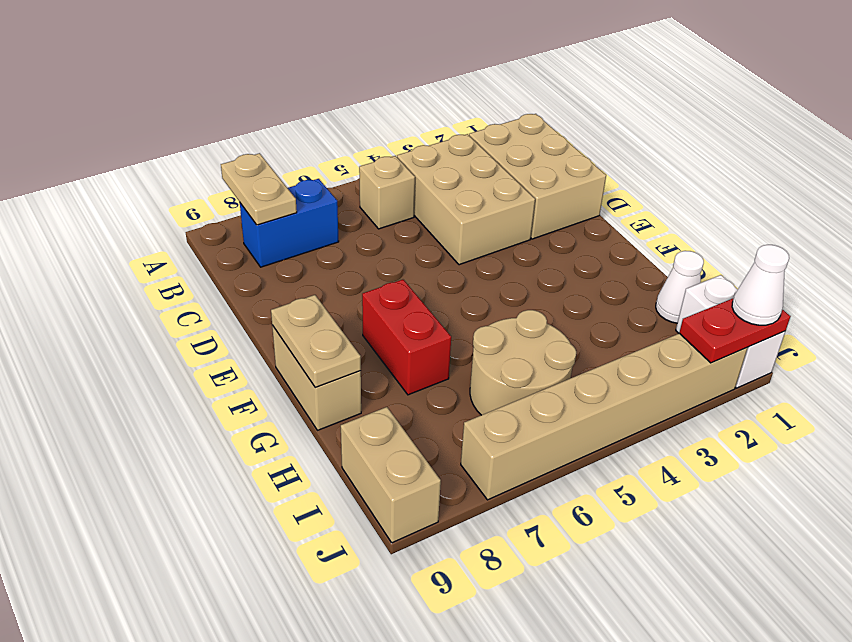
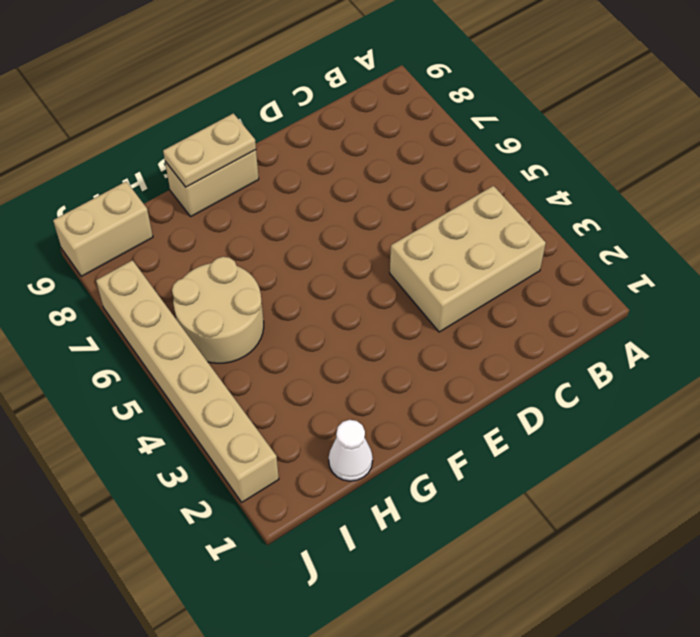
none -> tan brick B1:D2 level 1
none -> tan brick B5 level 1
none -> blue brick B7:B8 level 1

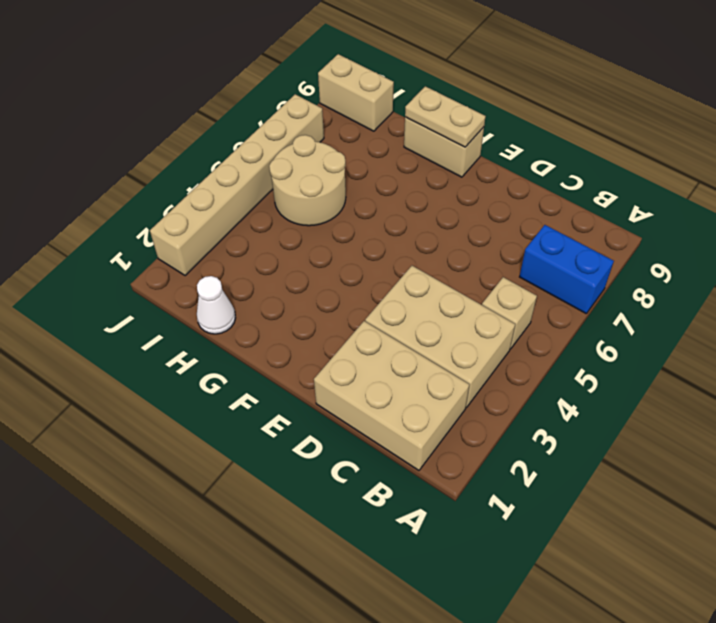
blue brick A7:B7 level 1 -> blue brick B7:B8 level 1
none -> red brick F7:G7 level 1
none -> white brick I1:J1 level 1
none -> tan plate A8:B8 level 2

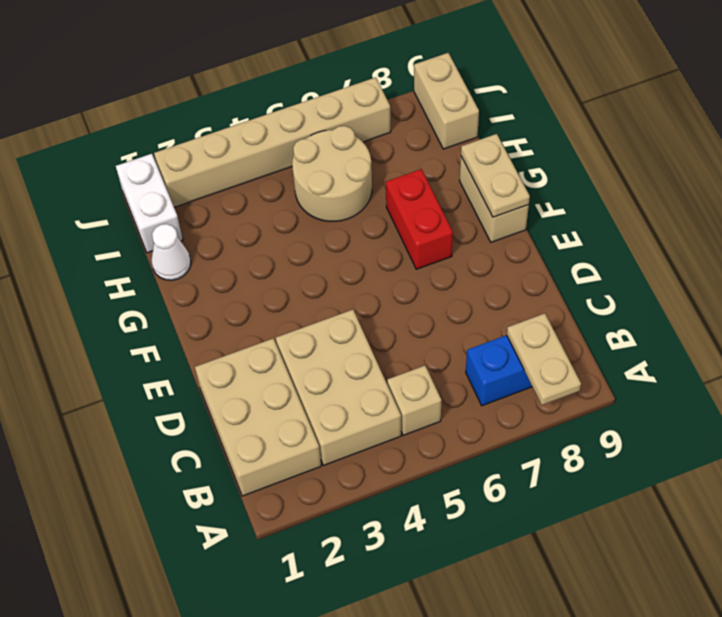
none -> red plate J1:J2 level 2
none -> white cone J1 level 3

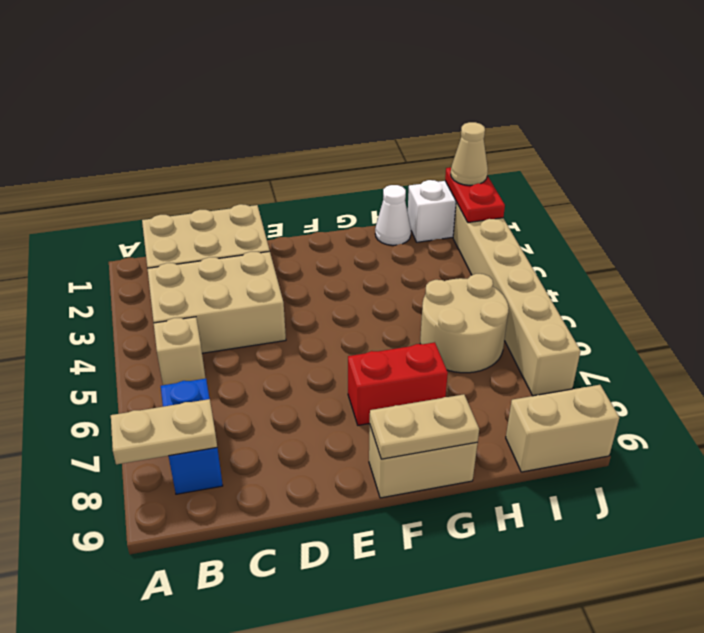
tan cone J1 level 3 -> white cone J1 level 3

